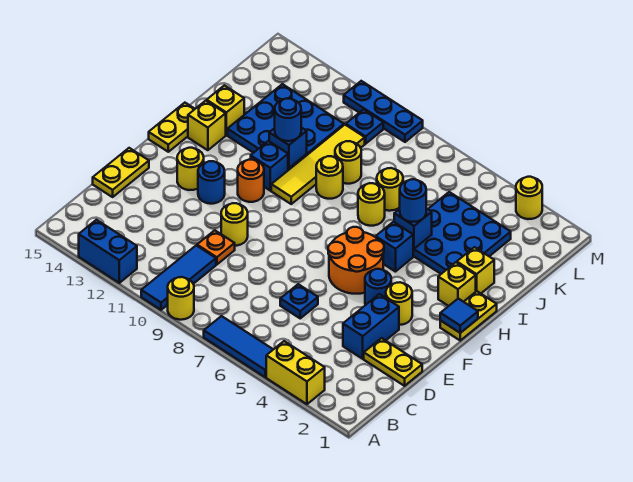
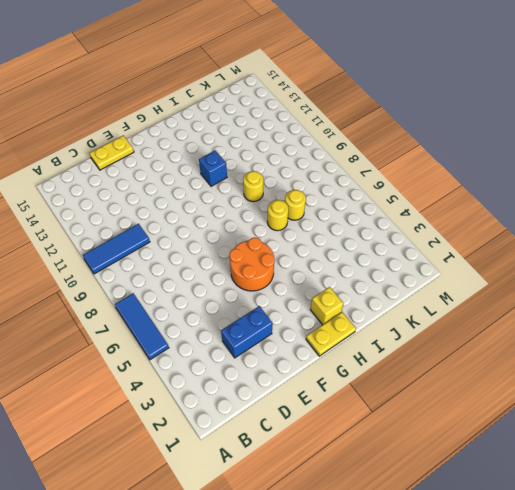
none -> yellow brick A3:A4 level 1
none -> yellow round brick A9 level 1
none -> blue brick A12:A13 level 1
none -> yellow plate D1:D2 level 1

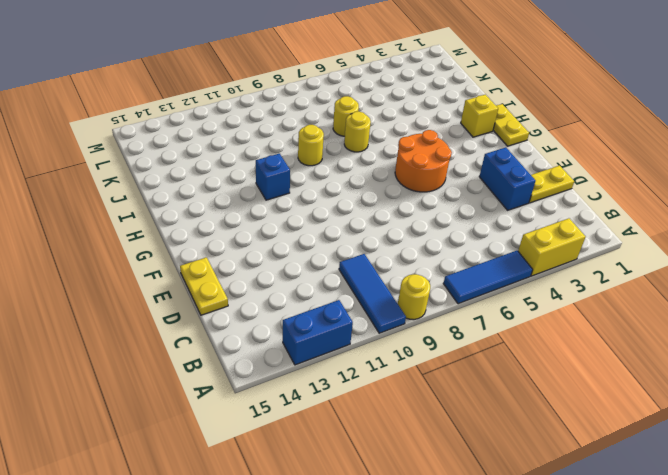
none -> blue plate D6 level 1
none -> orange plate D10 level 1
none -> yellow round brick E10 level 1
none -> yellow round brick F3 level 1

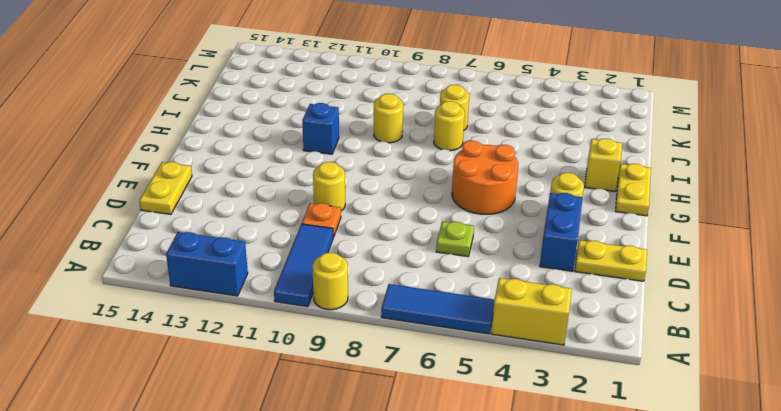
lime plate D6 level 1 -> blue plate D6 level 1
none -> blue round brick F4 level 1
none -> blue round brick F12 level 1
none -> yellow round brick F13 level 1
none -> orange round brick G11 level 1

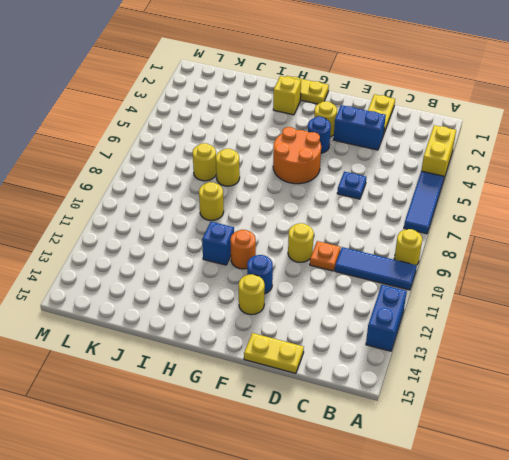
none -> yellow plate G15:H15 level 1
none -> blue brick H5 level 1
none -> yellow tile H10:K10 level 1
none -> yellow brick H14 level 1

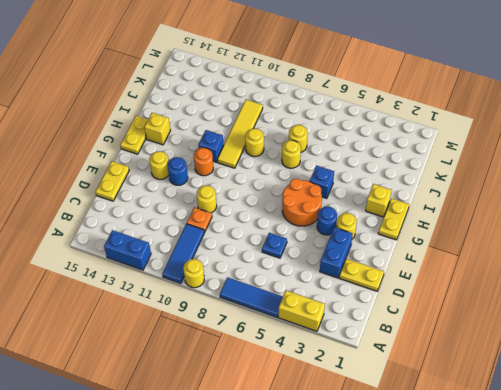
none -> yellow brick I2 level 1
none -> blue plate I3:K5 level 1
none -> blue plate I11:K13 level 1
none -> yellow brick I14 level 1

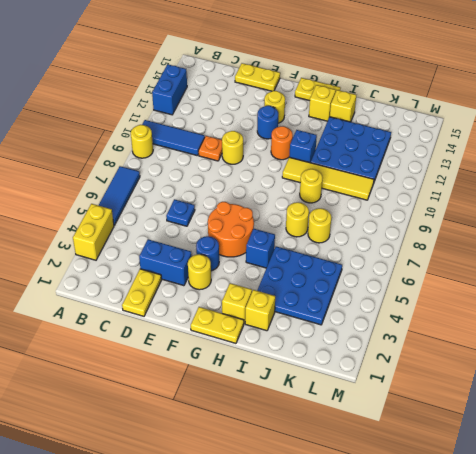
none -> yellow round brick J9 level 1
none -> blue plate L10 level 1
none -> yellow round brick M3 level 1
none -> blue plate M9:M11 level 1

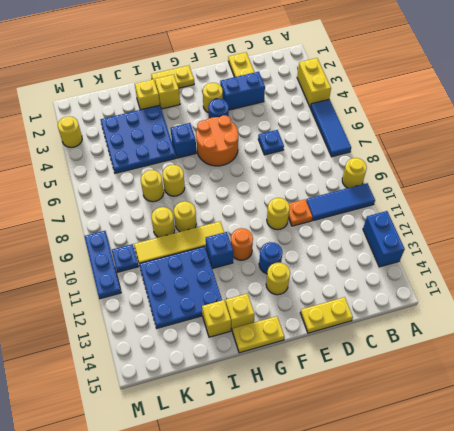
none -> blue tile G1 level 2
none -> blue brick I5 level 2
none -> blue brick I11 level 2
none -> blue round brick I5 level 3

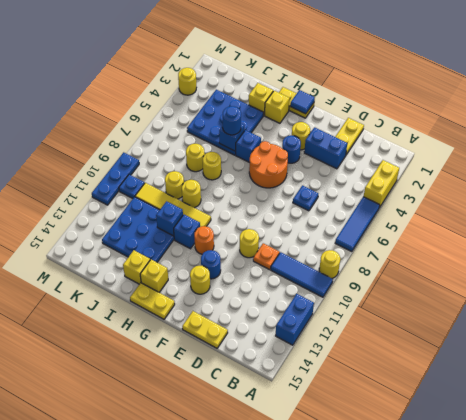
none -> blue round brick I11 level 3

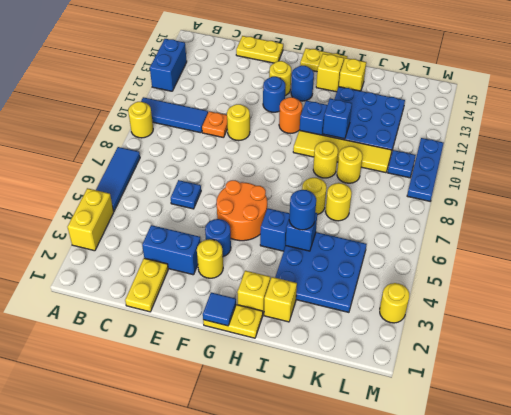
blue round brick G13 level 1 -> blue round brick I11 level 3

